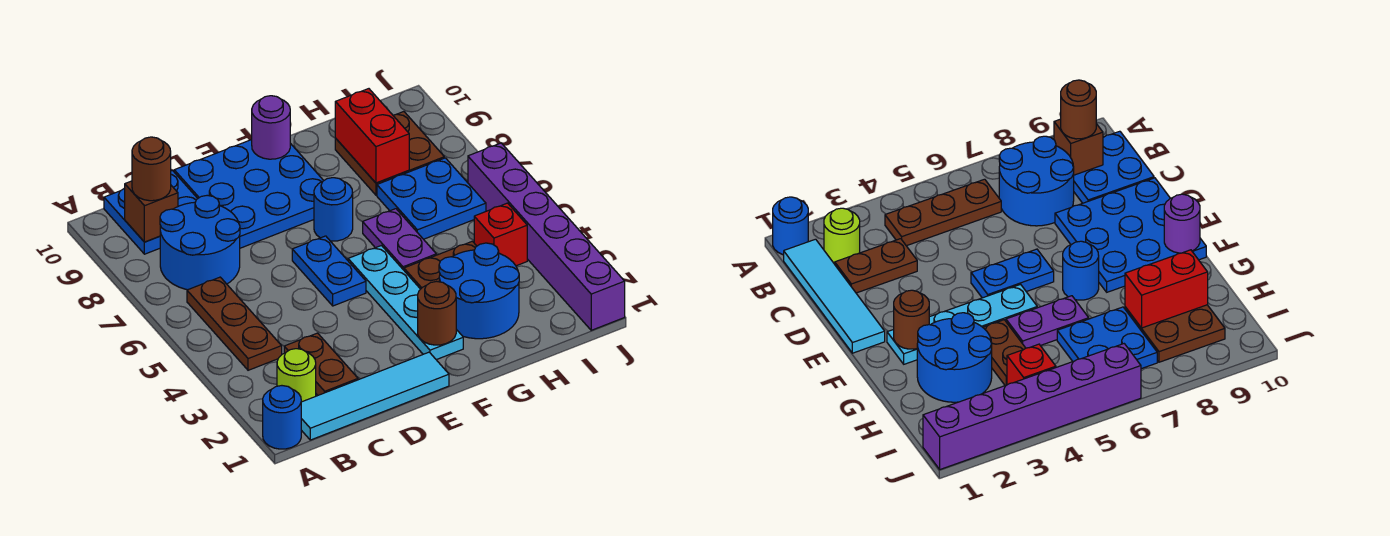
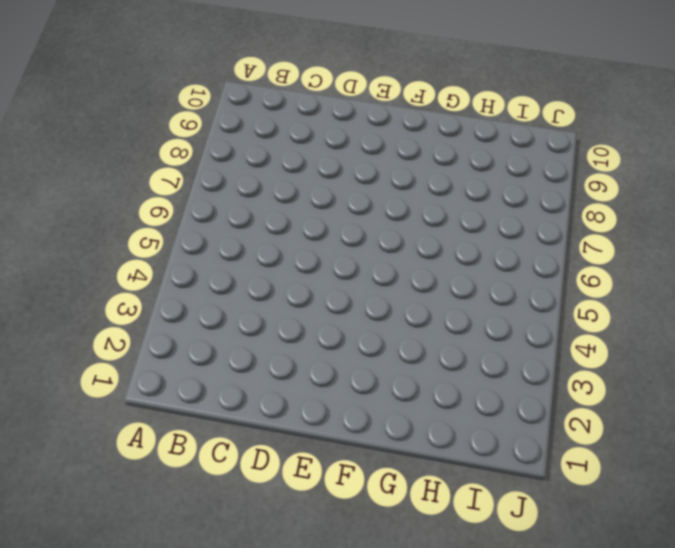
none -> blue round brick A1 level 1
none -> cyan tile B1:E1 level 1
none -> lime round brick B2 level 1

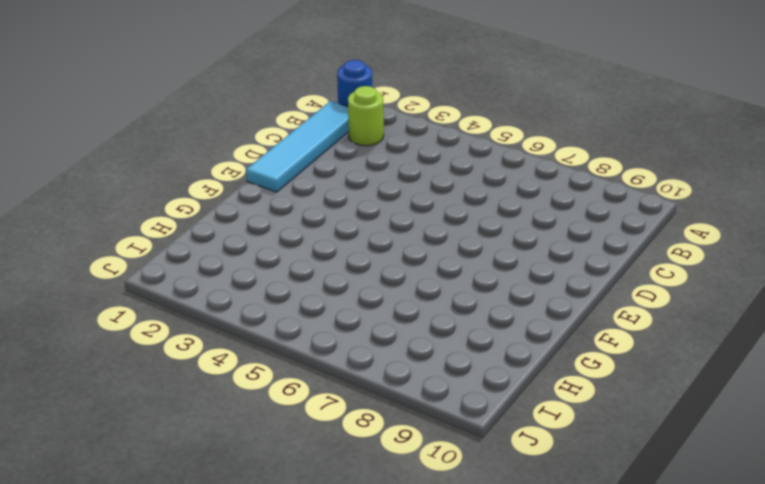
none -> brown plate B4:B6 level 1
none -> blue round brick B7:C8 level 1
none -> blue plate B9:C10 level 1

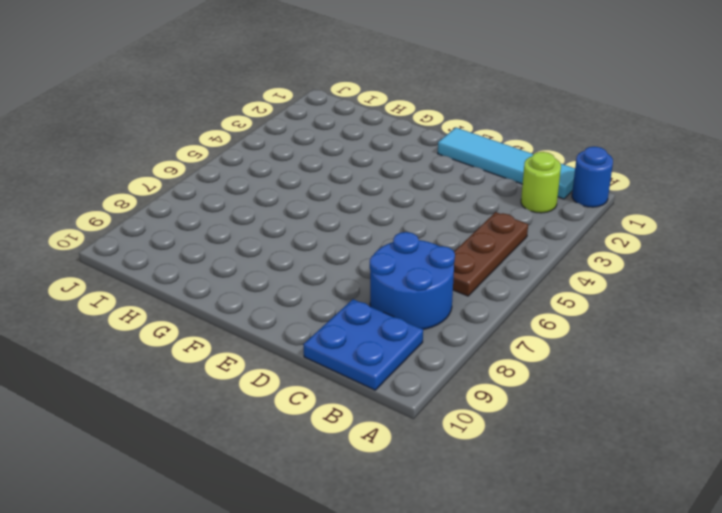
none -> brown plate C2:C3 level 1
none -> blue plate D8:F10 level 1
none -> blue plate E5:E6 level 1

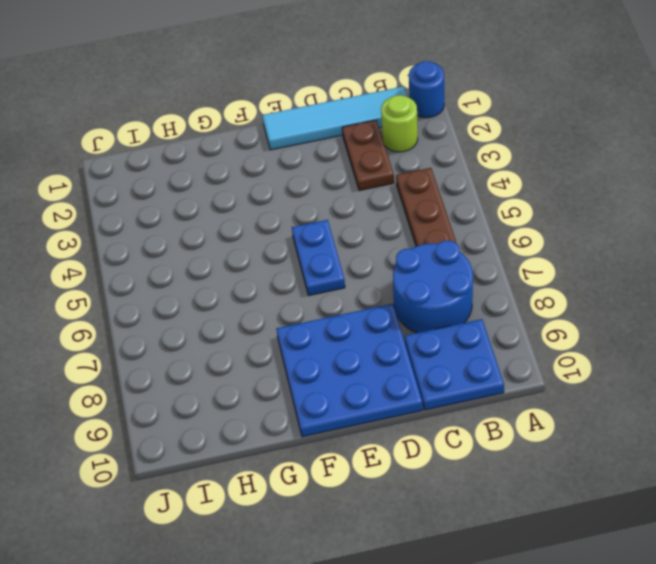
none -> cyan plate F2:F5 level 1
none -> blue round brick F7 level 1
none -> blue round brick G2:H3 level 1

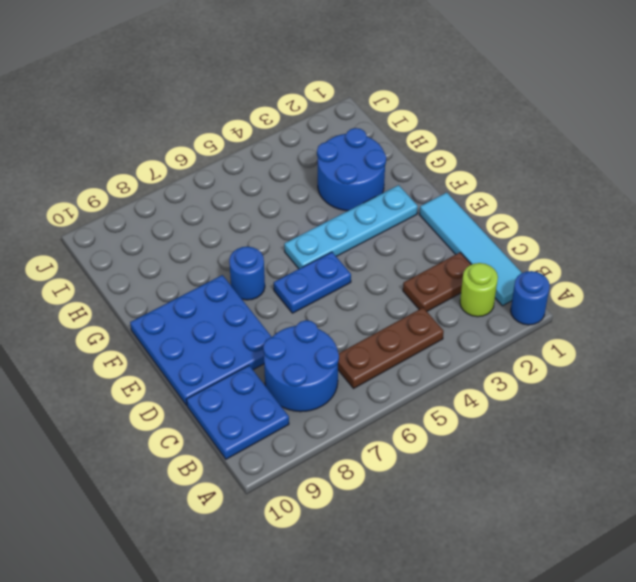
none -> brown plate G4:H4 level 1
none -> purple plate G5:G6 level 1
none -> blue plate H6:I7 level 1

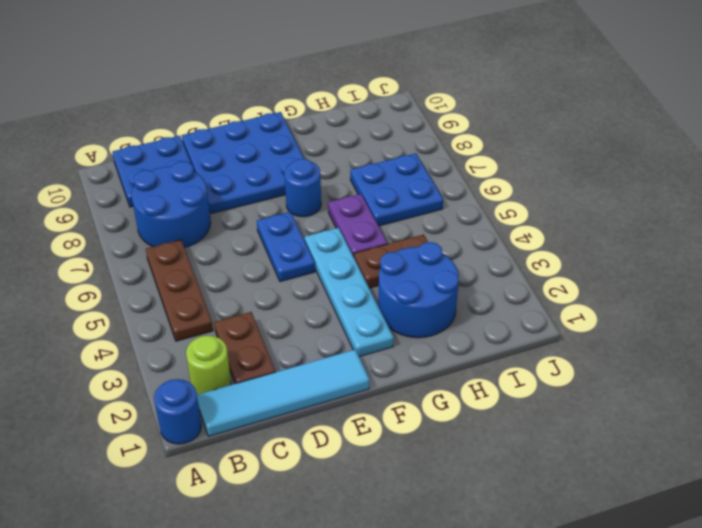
none -> brown plate H8:I9 level 1
none -> red brick I4 level 1
none -> purple brick J1:J6 level 1

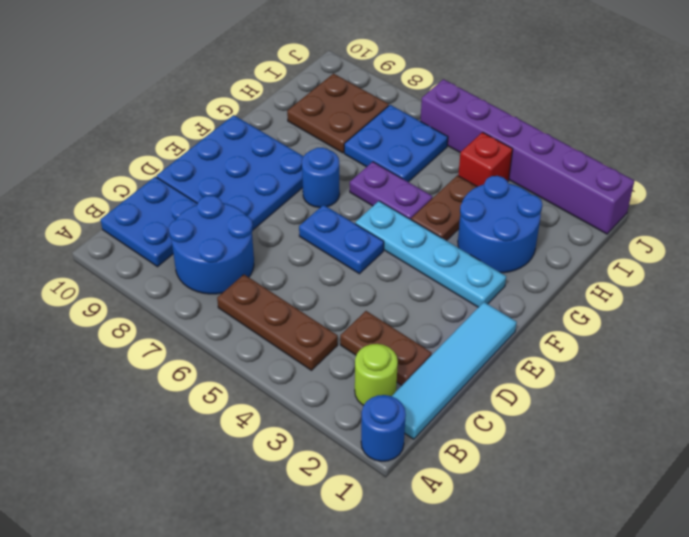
none -> brown brick B9 level 2
none -> brown round brick F2 level 2
none -> purple round brick F10 level 2

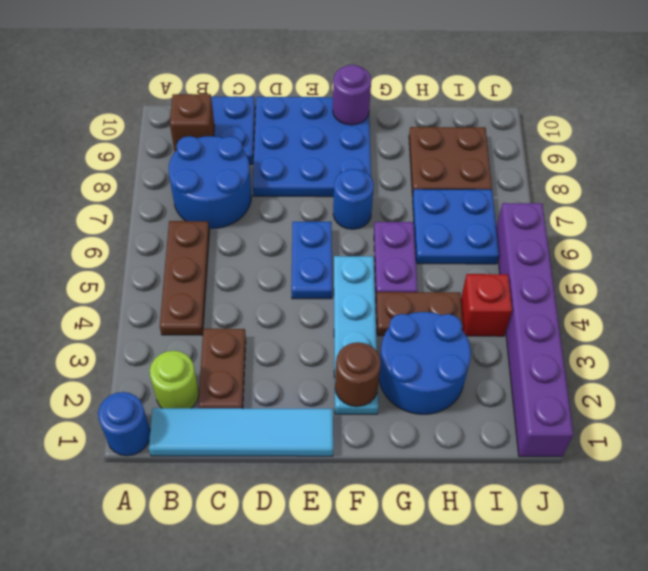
none -> red brick H8:H9 level 2
none -> brown round brick B9 level 3

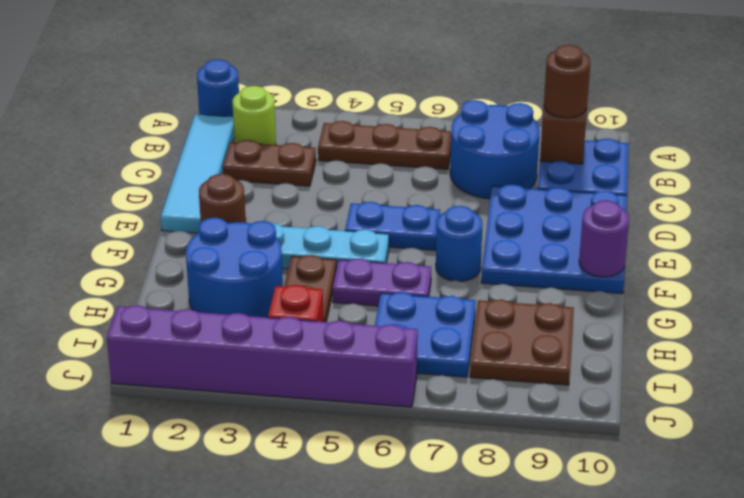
none -> red brick H8:H9 level 2

